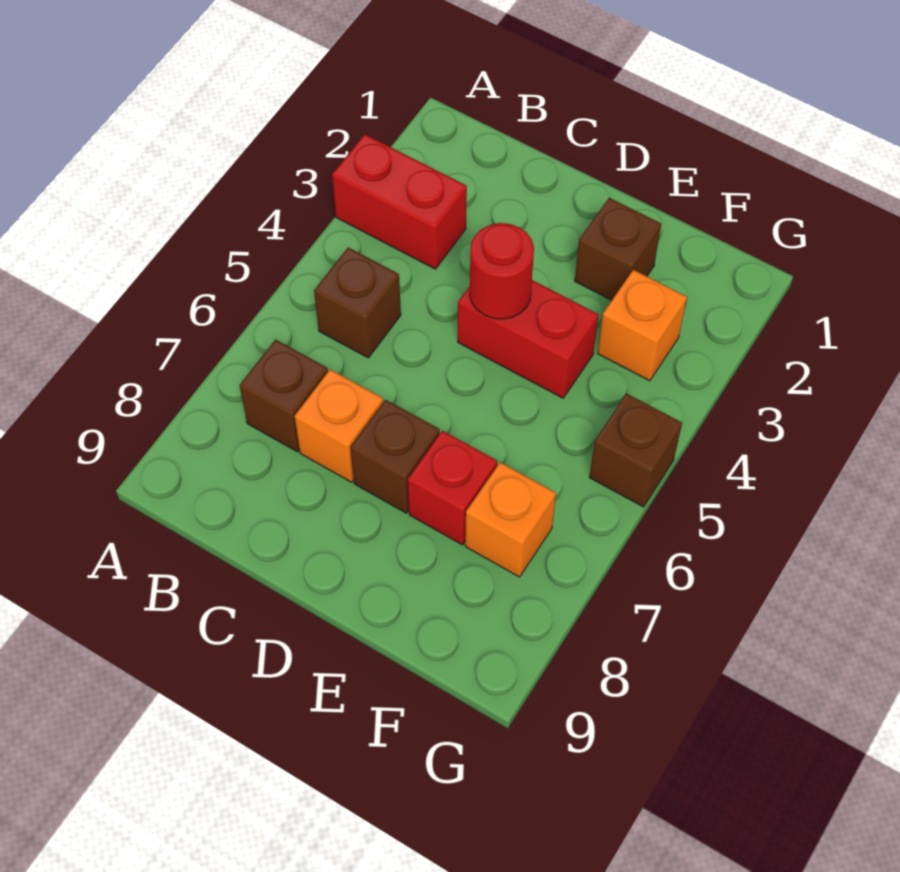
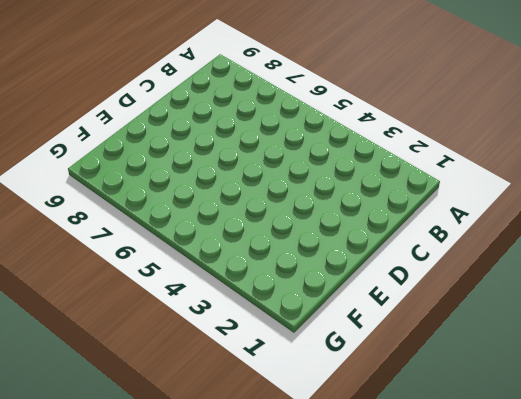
none -> red brick A3:B3 level 1
none -> brown brick B5 level 1
none -> brown brick B7 level 1

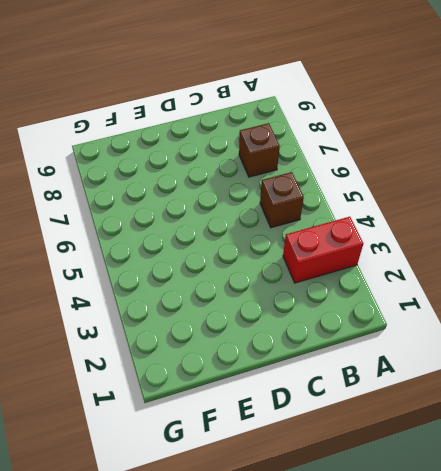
none -> orange brick C7 level 1
none -> red brick D4:E4 level 1
none -> brown brick D7 level 1

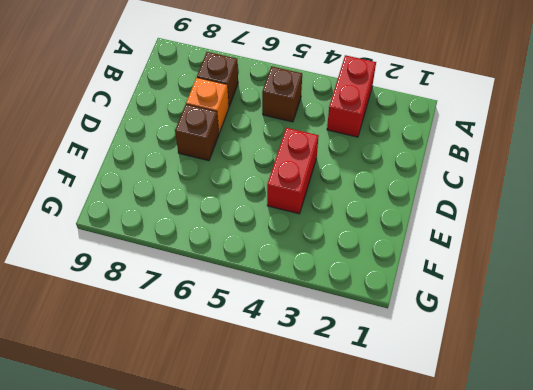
none -> brown brick E2 level 1
none -> red brick E7 level 1
none -> orange brick F3 level 1

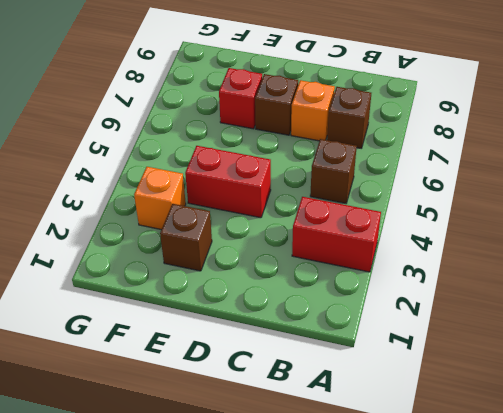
none -> orange brick F7 level 1
none -> brown brick G5 level 1
none -> red round brick D4 level 2

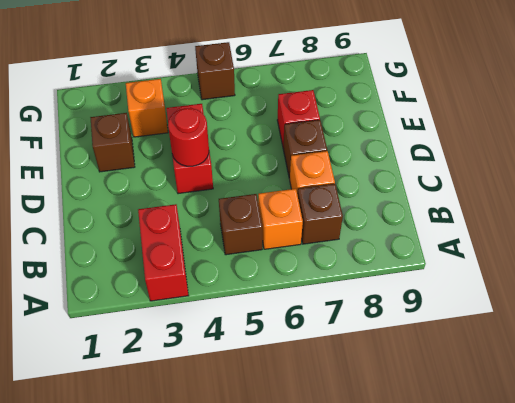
orange brick B6 level 1 -> orange brick F7 level 1

